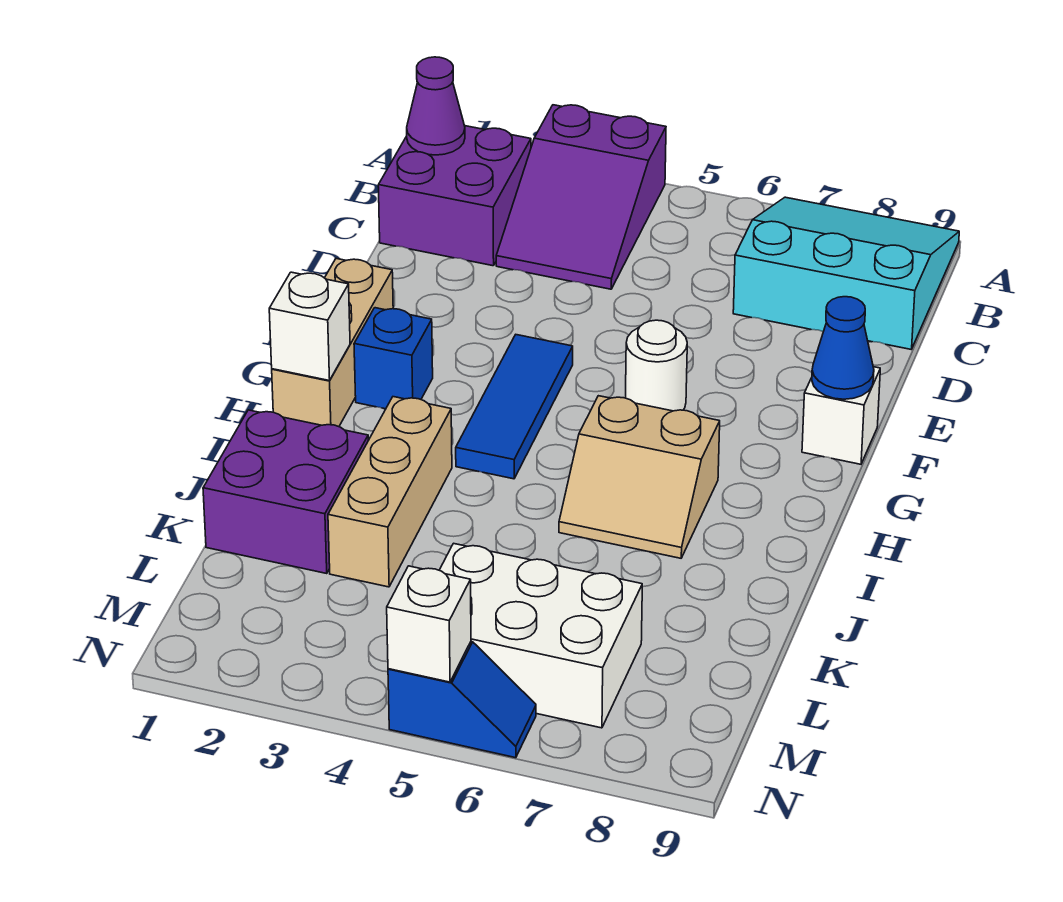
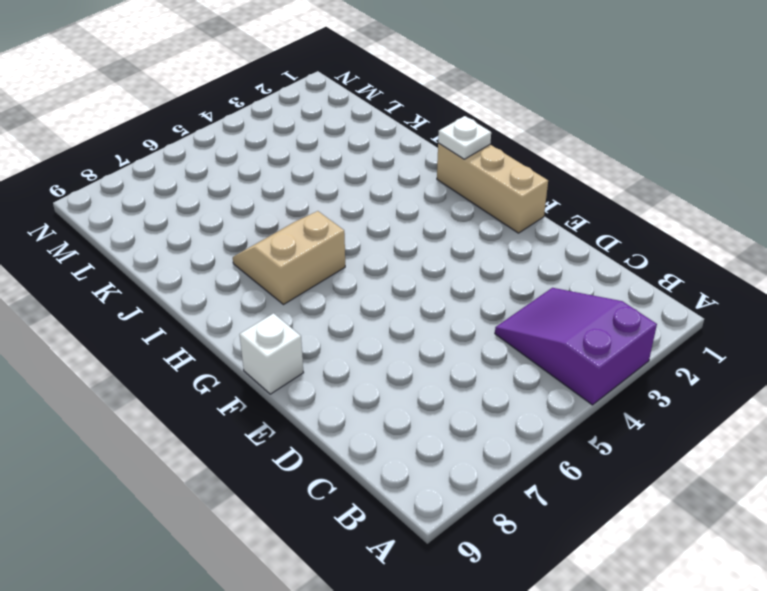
white plate H1 level 2 -> white brick H1 level 2
none -> cyan slope A7:C9 level 1 top C
none -> purple brick B1:C2 level 1
none -> blue tile F4:H4 level 1

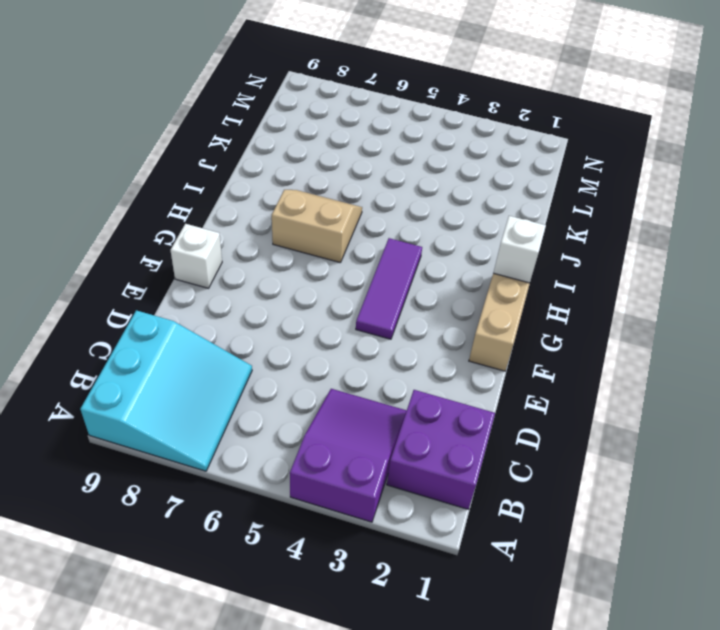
cyan slope A7:C9 level 1 top 9 -> cyan slope A7:C9 level 1 top C
purple tile F4:H4 level 1 -> blue tile F4:H4 level 1
none -> white round brick F6 level 1
none -> blue brick G2 level 1
none -> tan brick I3:K3 level 1

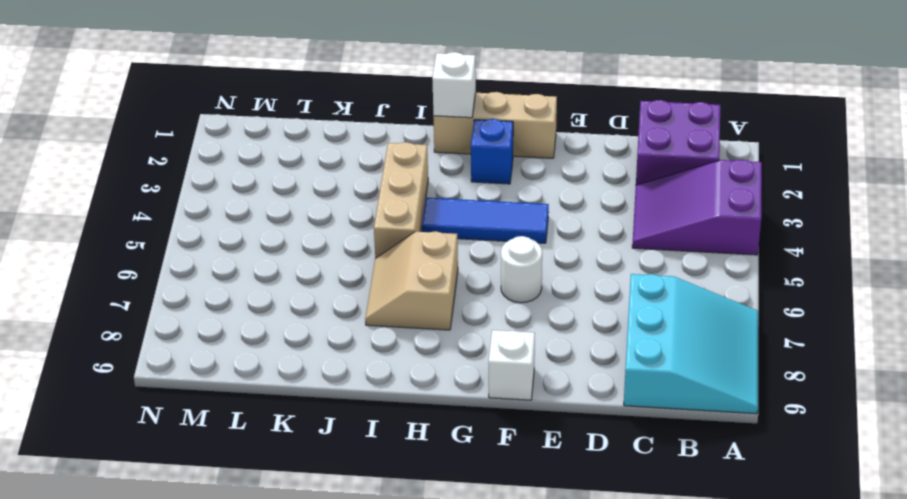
tan brick I3:I5 level 1 -> tan brick I3:K3 level 1
none -> purple brick J1:K2 level 1
none -> white brick L5:M7 level 1
none -> blue slope N5:N6 level 1 top 5

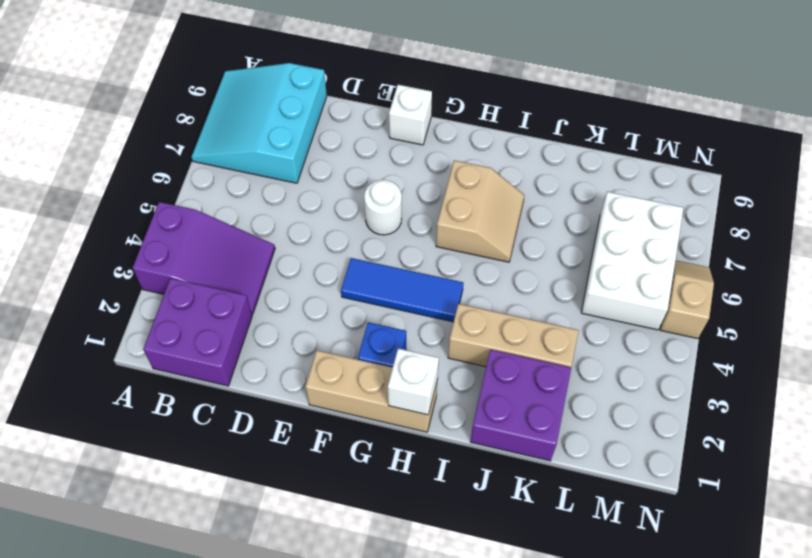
tan slope N5:N6 level 1 top 5 -> blue slope N5:N6 level 1 top 5
none -> purple cone B1 level 2
none -> blue cone F9 level 2
none -> white brick N5 level 2

